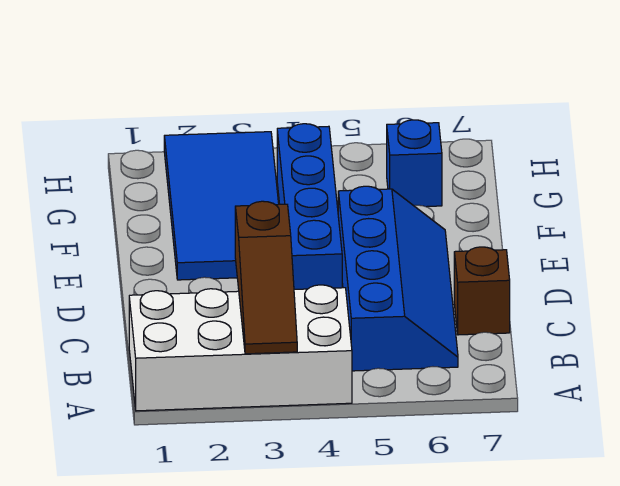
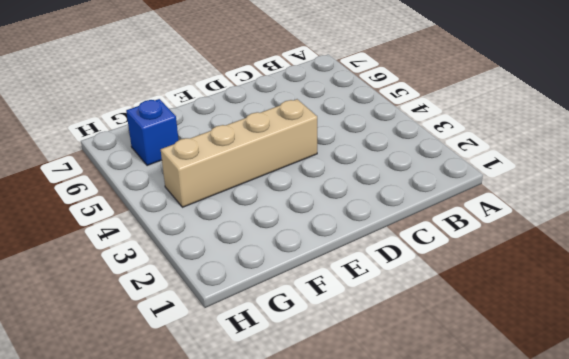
tan brick D4:G4 level 1 -> blue brick D4:G4 level 1
none -> white brick A1:B4 level 1
none -> blue slope B5:E6 level 1 top 5

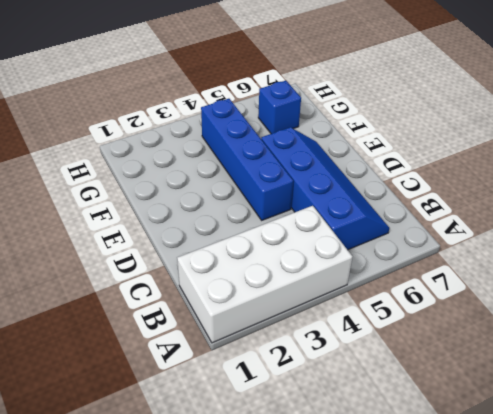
none -> brown brick C7 level 1
none -> blue tile E2:H3 level 1

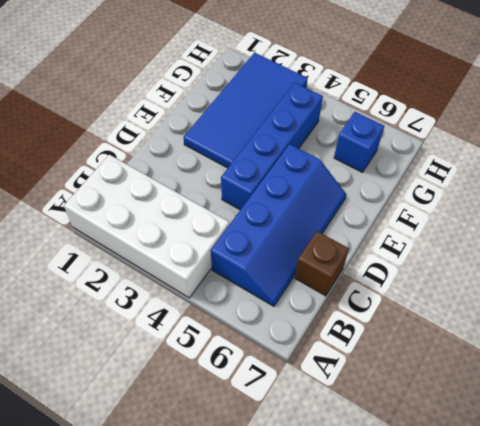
none -> brown slope A3:C3 level 2 top C

